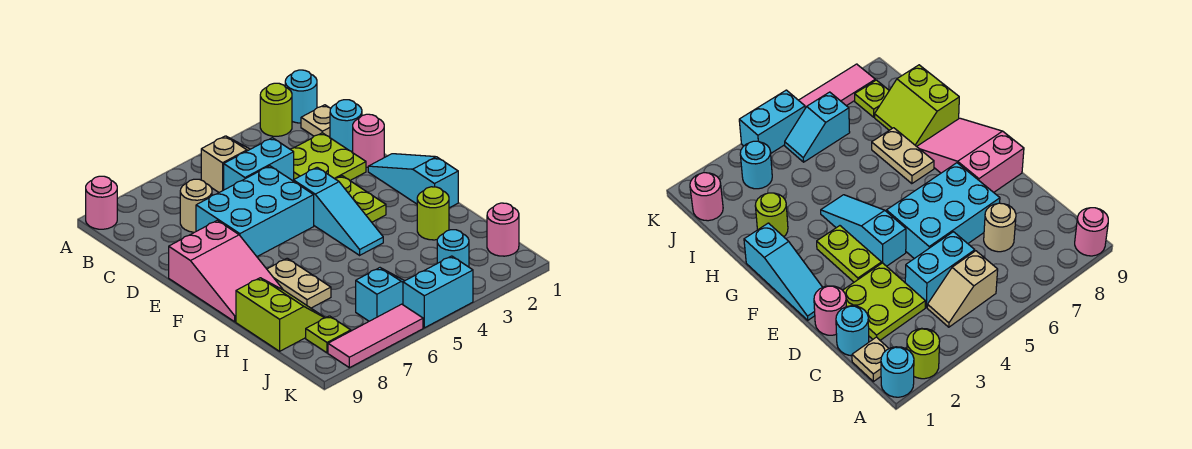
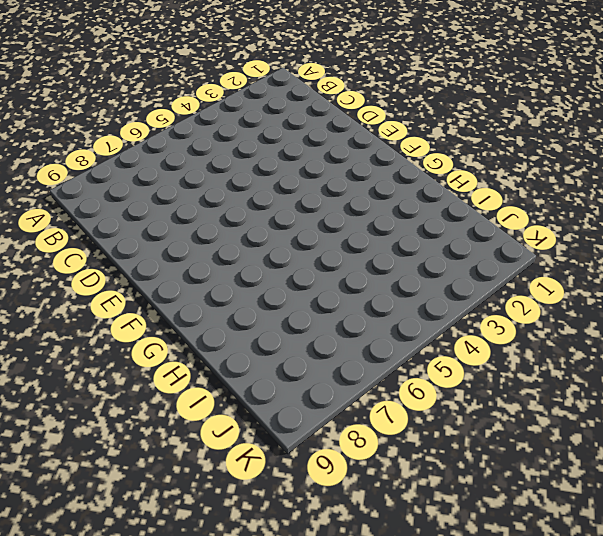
none -> cyan round brick A1 level 1
none -> lime round brick A2 level 1
none -> pink round brick A9 level 1

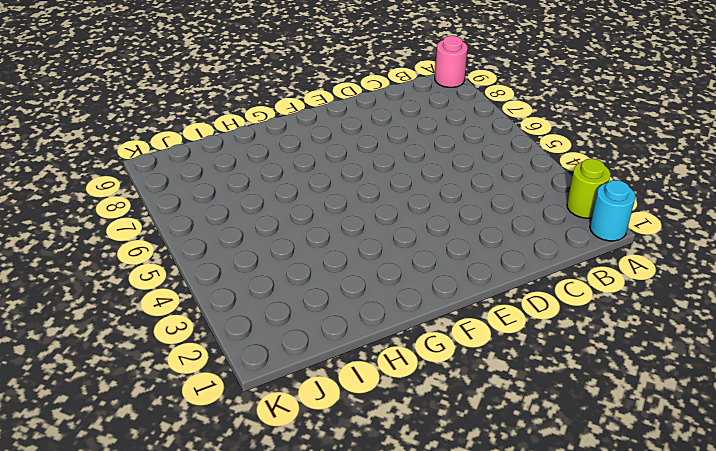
none -> tan plate B1 level 1
none -> tan slope B4:B5 level 1 top 5
none -> cyan round brick C1 level 1

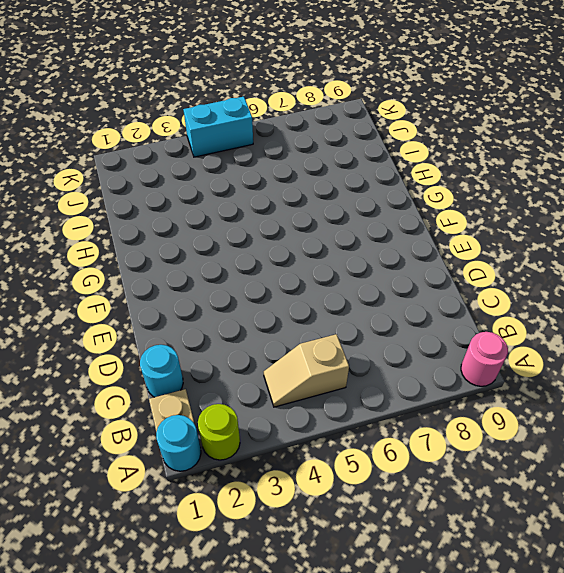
none -> lime plate C2:D3 level 1
none -> cyan brick C4:C5 level 1
none -> tan round brick C7 level 1

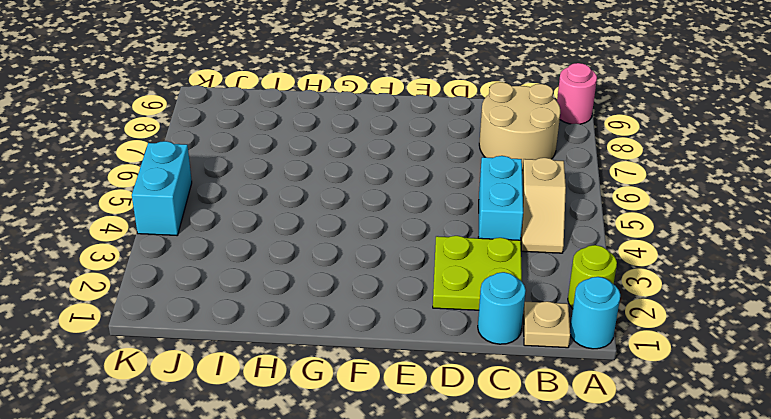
tan round brick B7:C8 level 1 -> tan round brick C7 level 1
none -> pink round brick D1 level 1
none -> cyan brick D5:E7 level 1
none -> cyan slope E1:G1 level 1 top G

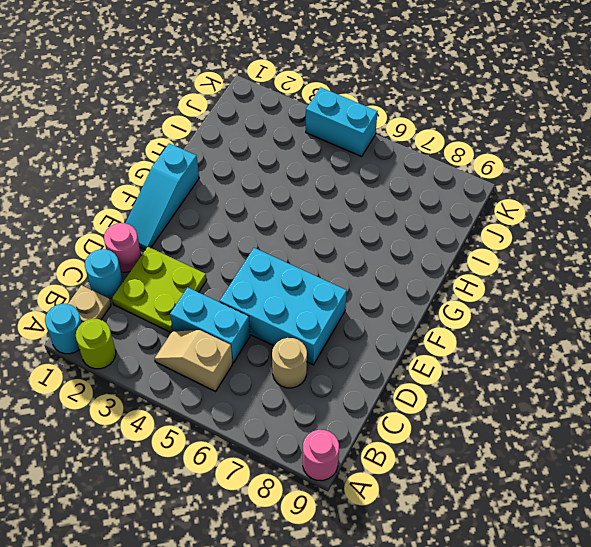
none -> lime plate E3:F3 level 1
none -> cyan slope E4:G4 level 1 top E
none -> pink slope E8:G9 level 1 top E

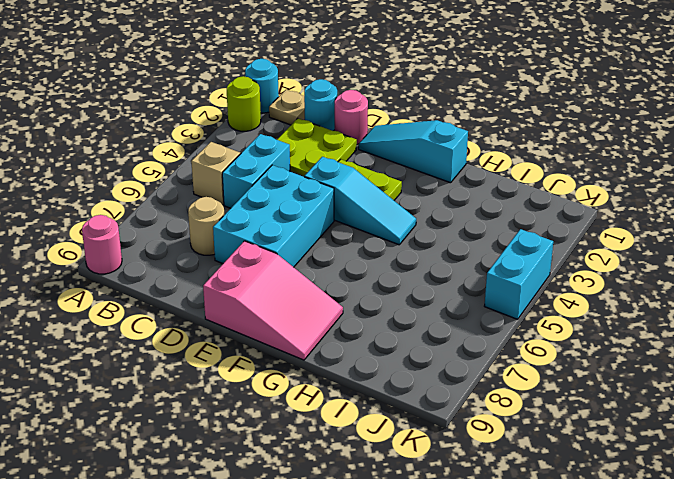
none -> tan plate G7:H7 level 1
none -> lime round brick H2 level 1
none -> lime slope H8:I9 level 1 top 9

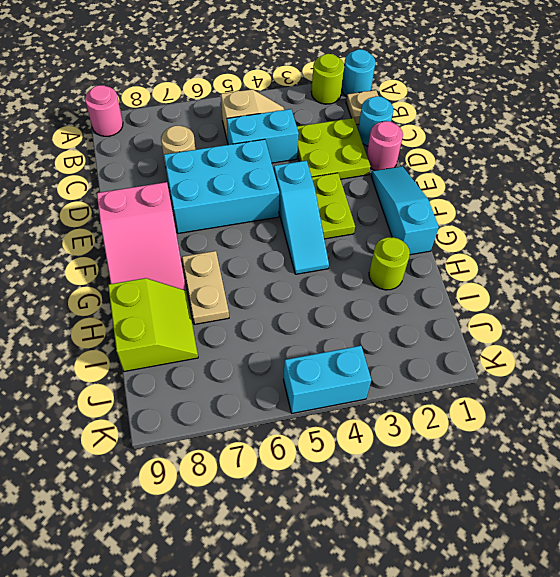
none -> pink round brick J1 level 1
none -> cyan round brick J3 level 1
none -> cyan slope J5:J6 level 1 top 6

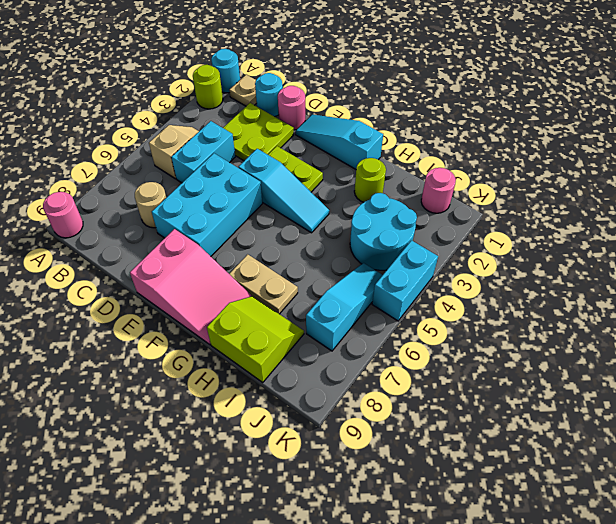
cyan round brick I3:J4 level 1 -> cyan round brick J3 level 1
cyan slope J5:J7 level 1 top 7 -> cyan slope J5:J6 level 1 top 6
none -> lime plate J8 level 1
none -> pink tile K6:K8 level 1

